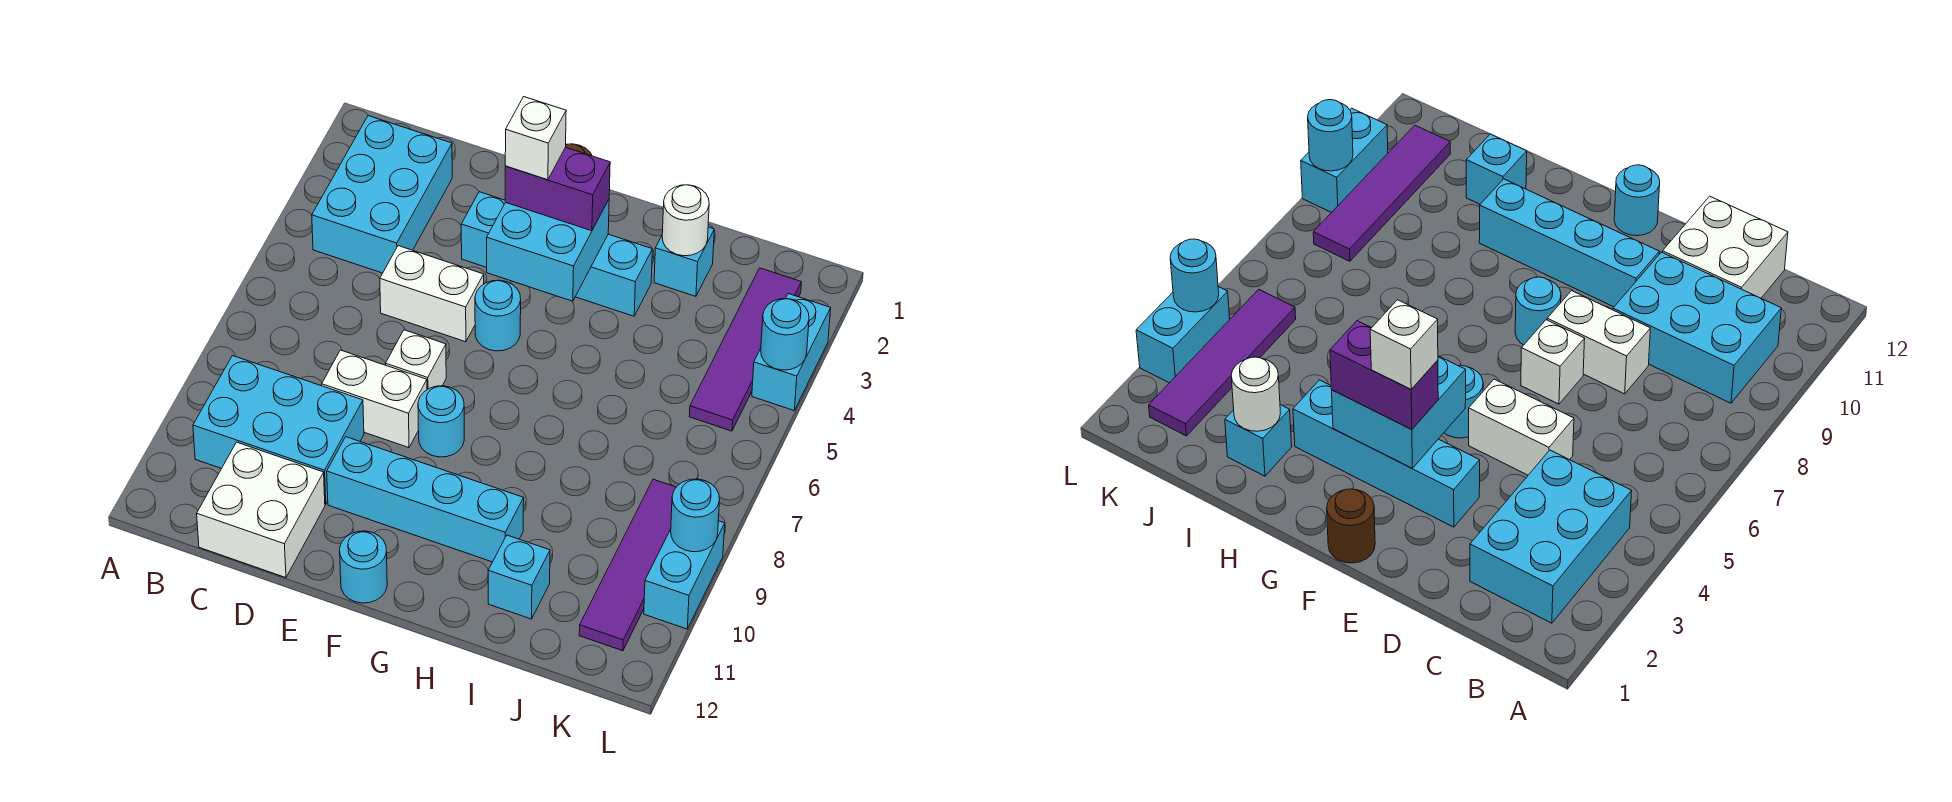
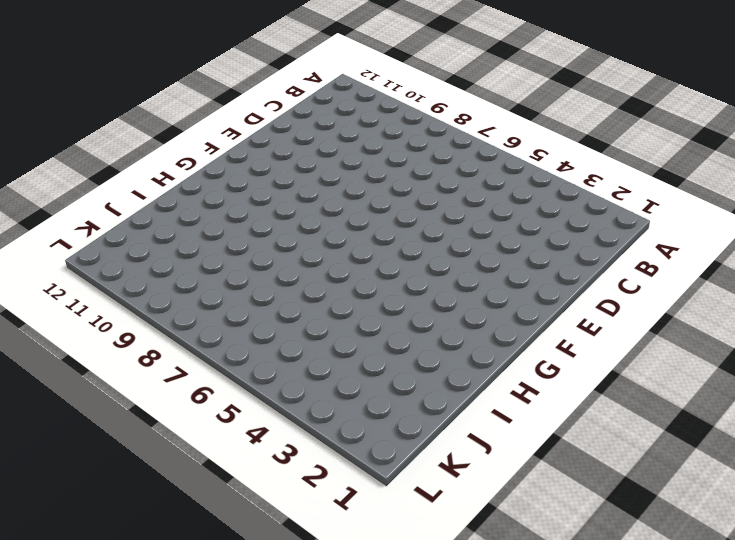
none -> cyan brick B2:C4 level 1
none -> cyan brick B9:D10 level 1
none -> white brick C11:D12 level 1

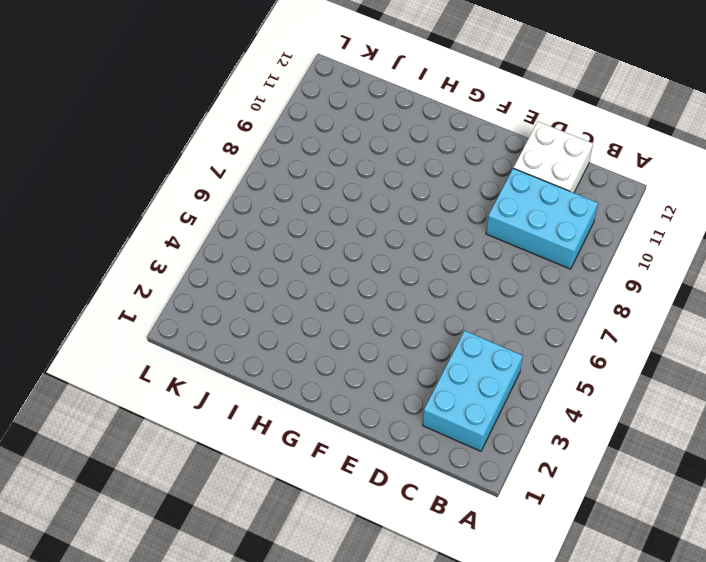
none -> white brick D5:E5 level 1
none -> white brick D8:E8 level 1
none -> cyan brick E3:H3 level 1

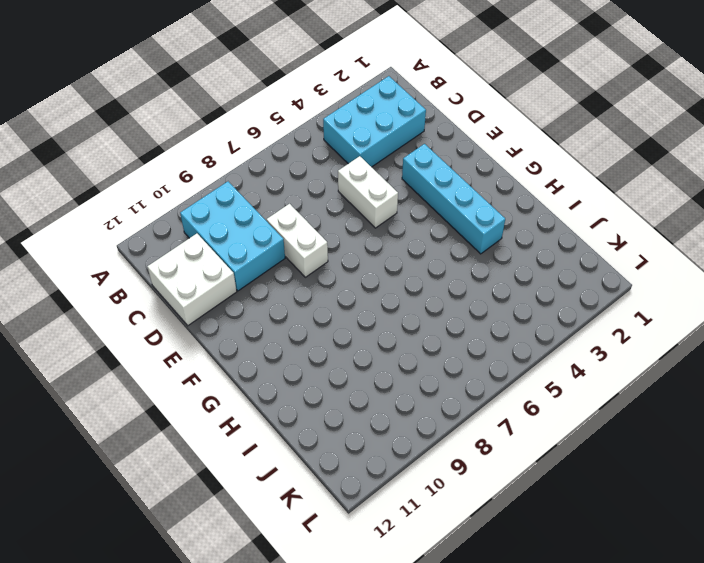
none -> white brick E7 level 1
none -> cyan brick E10:H10 level 1
none -> brown round brick F1 level 1

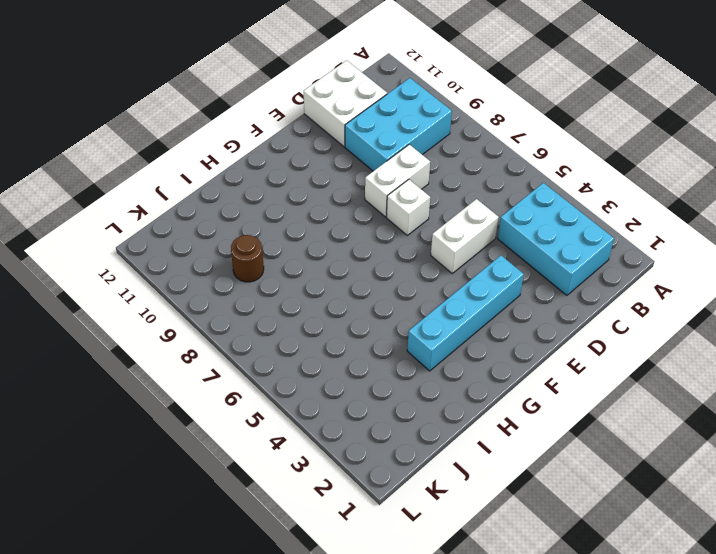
brown round brick J9 level 1 -> brown round brick F1 level 1
none -> cyan brick E10:H10 level 1
none -> cyan round brick F5 level 1
none -> cyan round brick F8 level 1

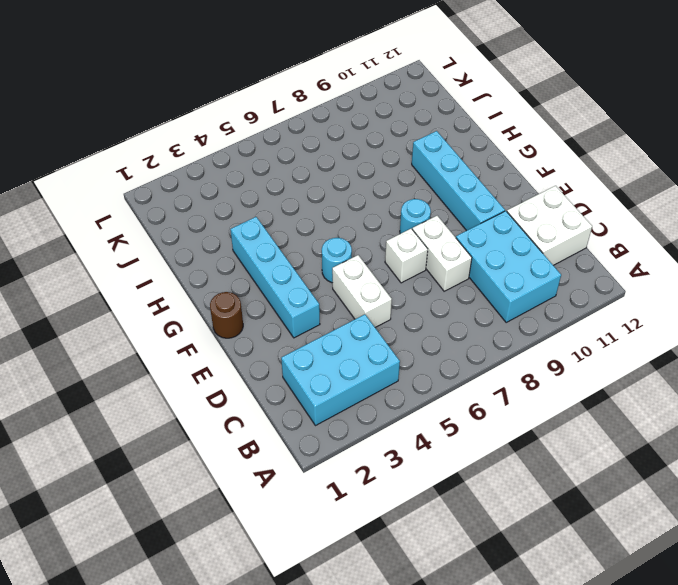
none -> cyan round brick F12 level 1
none -> cyan brick I2 level 1
none -> cyan brick I11 level 1

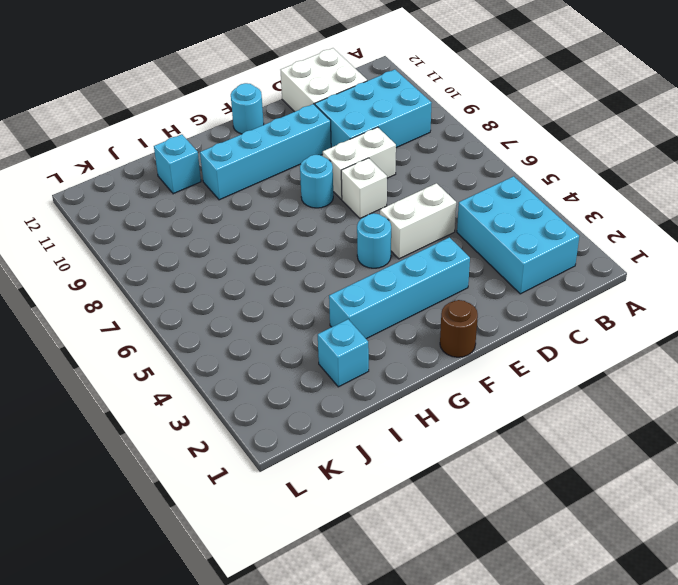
none -> purple tile K2:K5 level 1
none -> purple tile K8:K11 level 1
none -> cyan brick L3:L4 level 1

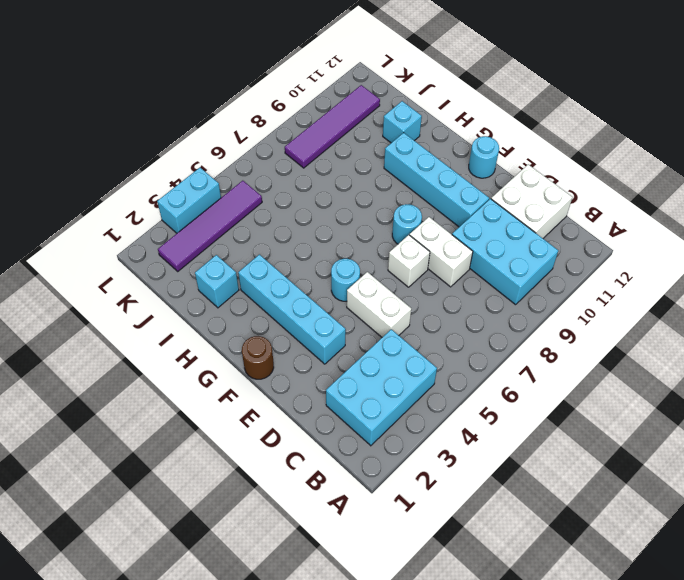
none -> cyan brick L9:L10 level 1
none -> cyan brick F3:G4 level 2
none -> white round brick I2 level 2

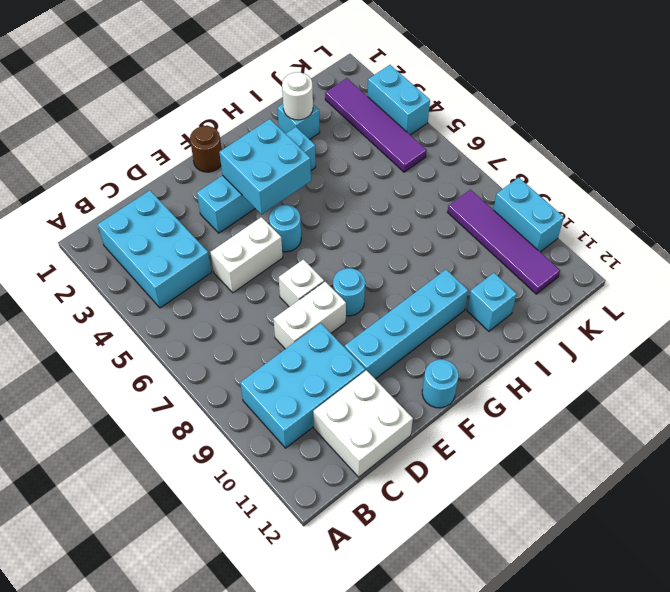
none -> cyan round brick L4 level 2
none -> cyan round brick L9 level 2
none -> purple brick F3:G3 level 3

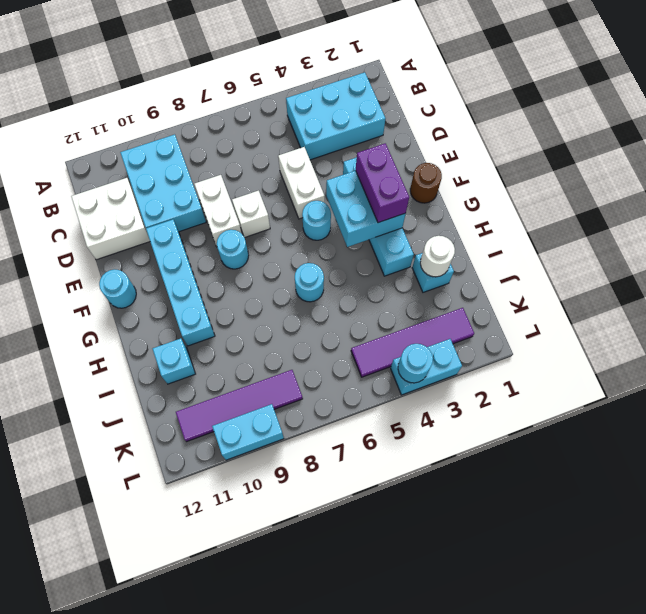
cyan round brick H6 level 1 -> cyan round brick L9 level 2
none -> white brick F3 level 4

